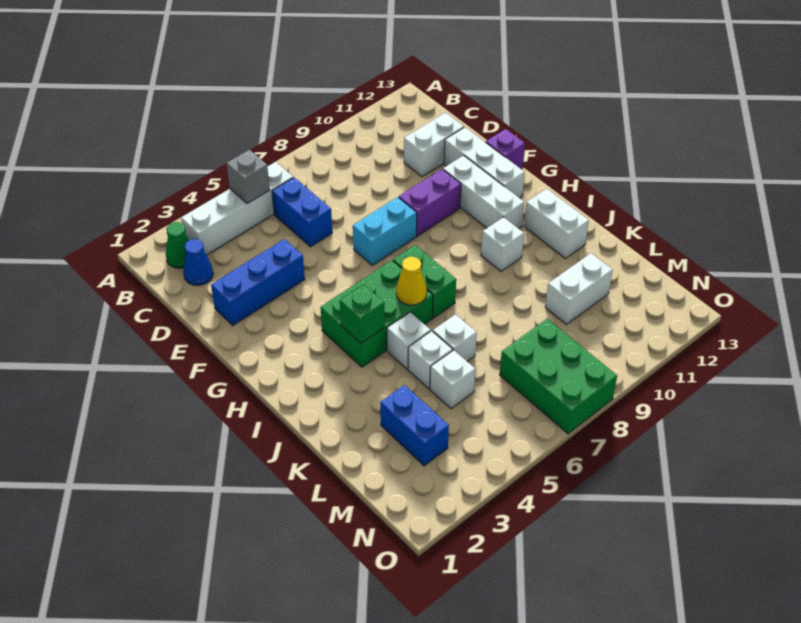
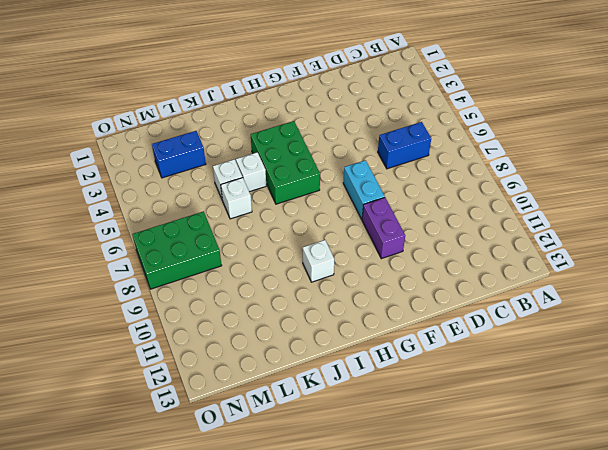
none -> green cone B2 level 1
none -> white brick B3:B6 level 1
none -> blue cone C2 level 1

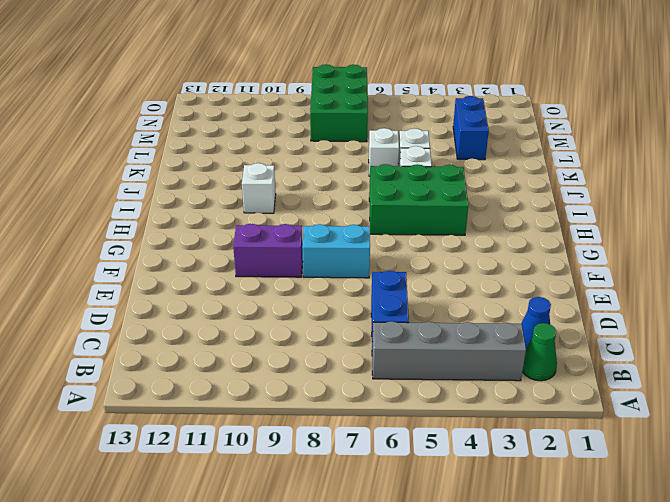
grey brick B3:B6 level 1 -> white brick B3:B6 level 1
none -> white brick D11:D12 level 1
none -> blue brick E2:E4 level 1
none -> white brick E12:G12 level 1

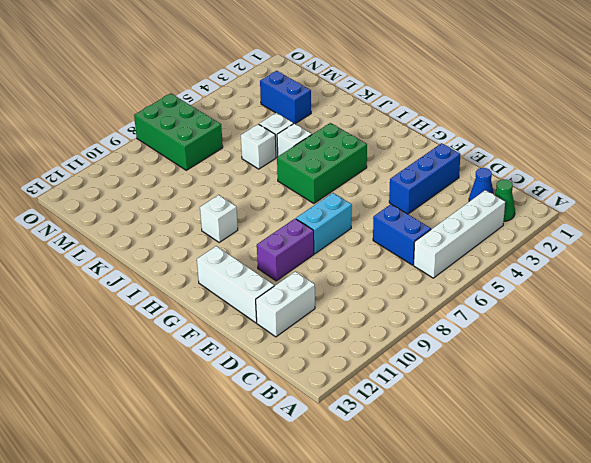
none -> white brick F11:H11 level 1
none -> purple brick F13 level 1
none -> green brick H7:I7 level 1

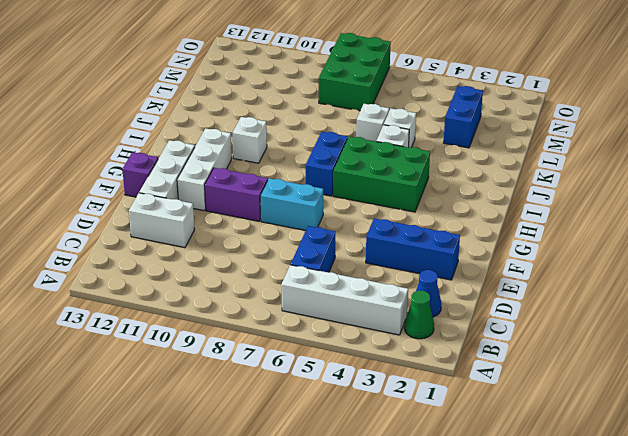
blue brick H7:I7 level 1 -> green brick H7:I7 level 1
none -> white brick I12:J12 level 1
none -> white brick L5 level 1
none -> white brick L10:L11 level 1

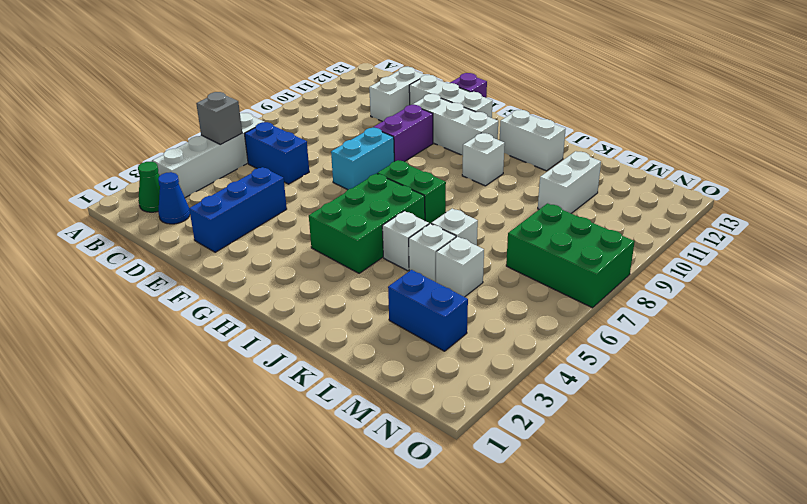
none -> green brick I4 level 2
none -> yellow cone I6 level 2

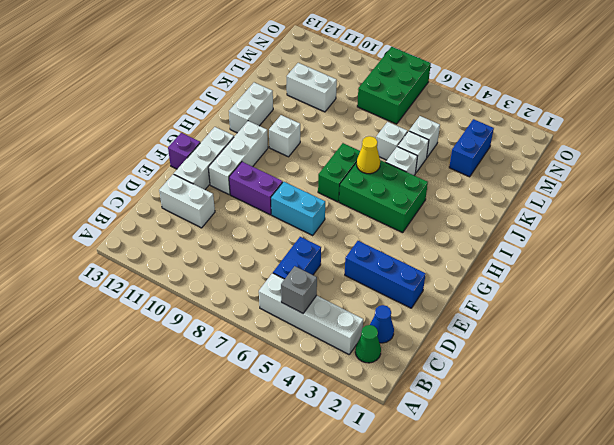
none -> green brick I4 level 2

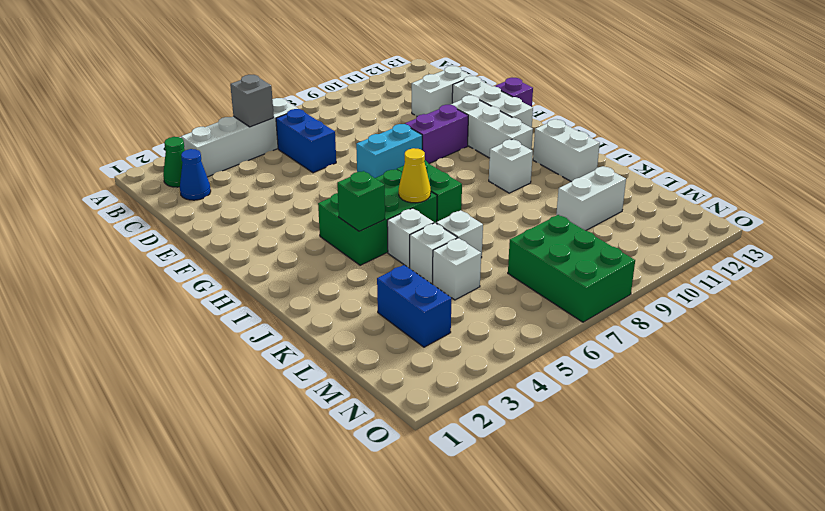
none -> blue brick E2:E4 level 1

